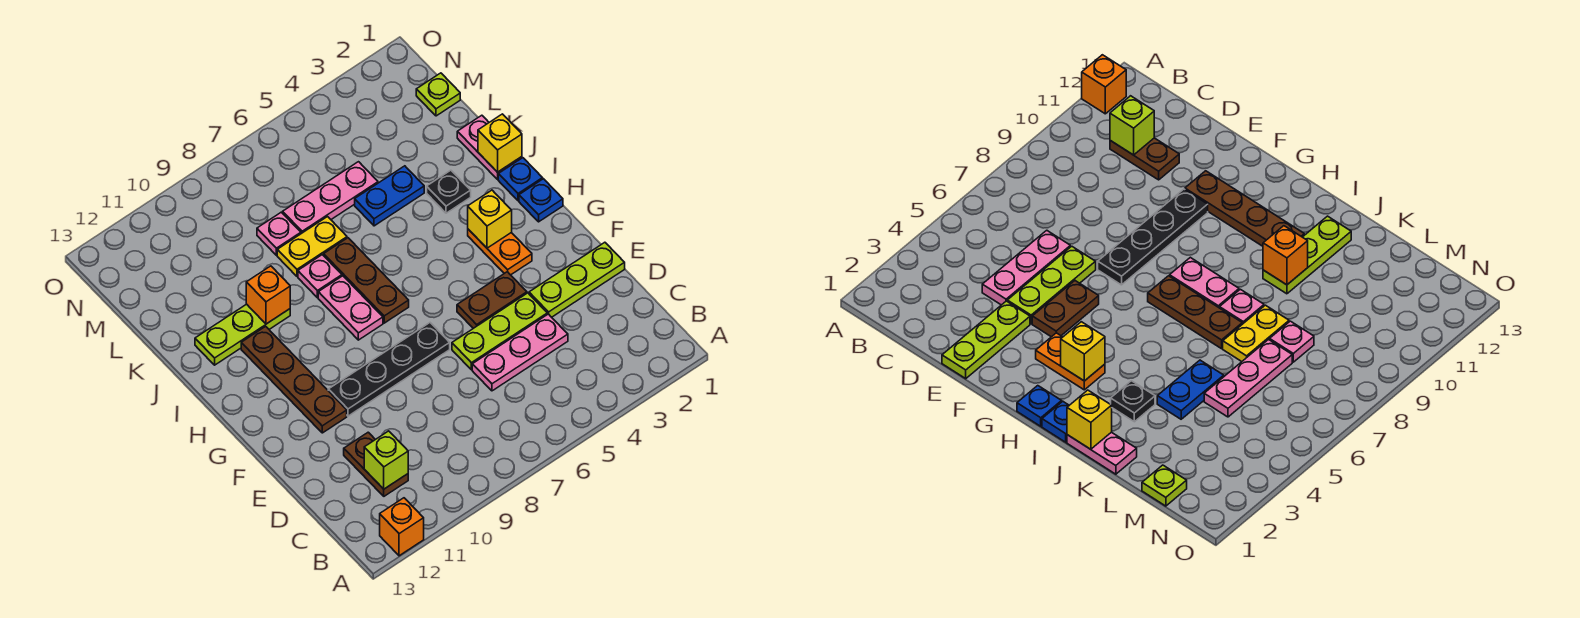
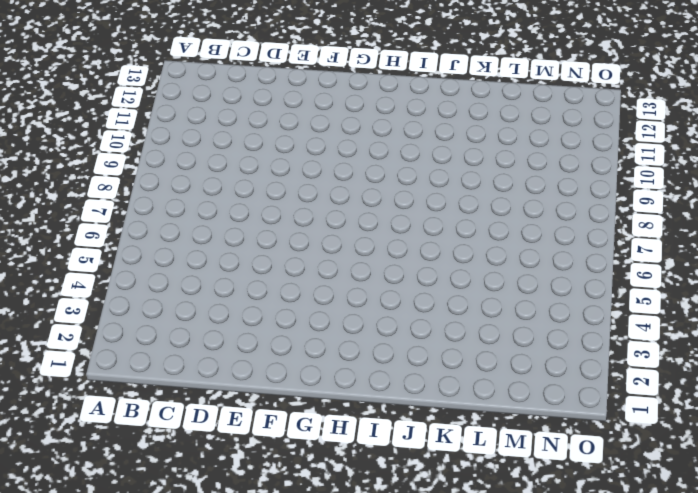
none -> orange brick A12 level 1
none -> brown plate C11:D11 level 1
none -> pink plate D4:D6 level 1

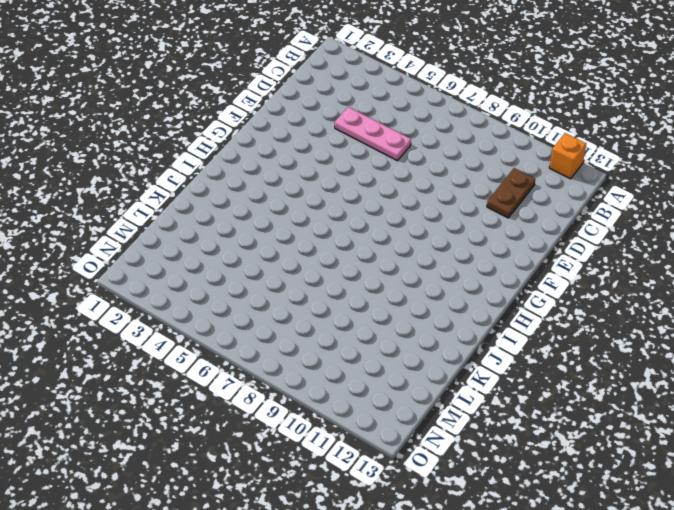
none -> lime plate E1:E3 level 1
none -> lime plate E4:E6 level 1
none -> brown plate F4:F5 level 1

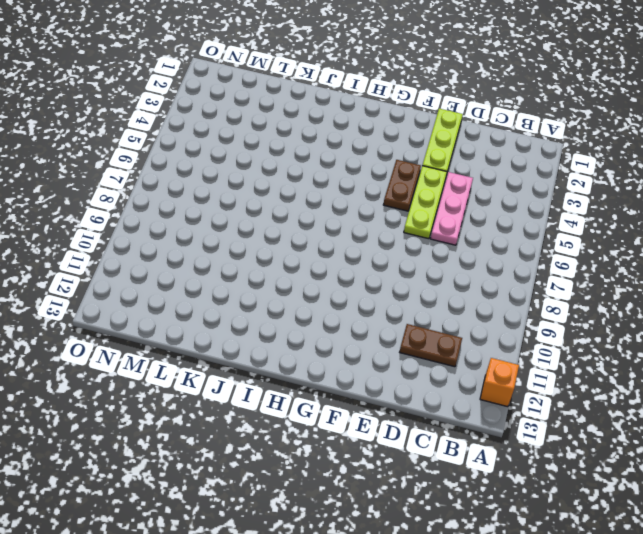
none -> black plate F7:F10 level 1
none -> brown plate F11:I11 level 1
none -> orange plate G3:H3 level 1

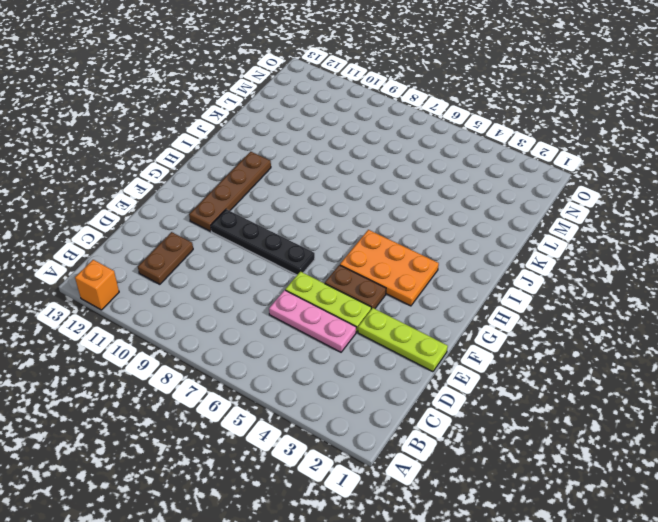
orange plate G3:H5 level 1 -> orange plate G3:H3 level 1
none -> blue plate H1 level 1
none -> brown plate H7:J7 level 1
none -> pink plate H8:I8 level 1

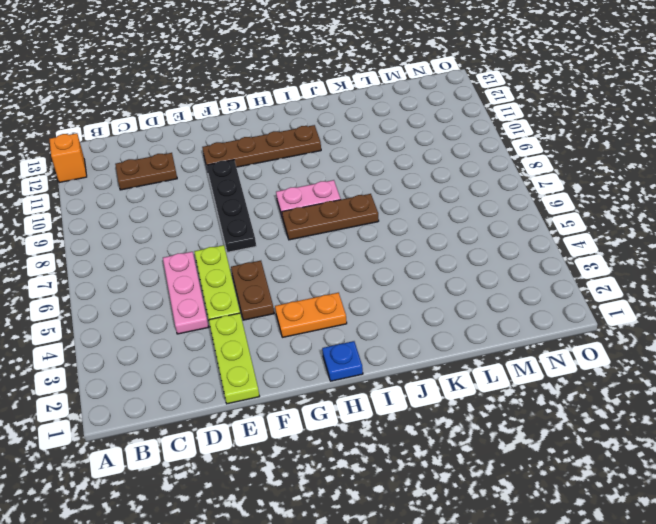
none -> blue plate I1 level 1
none -> pink plate J1:K1 level 1
none -> black plate J3 level 1

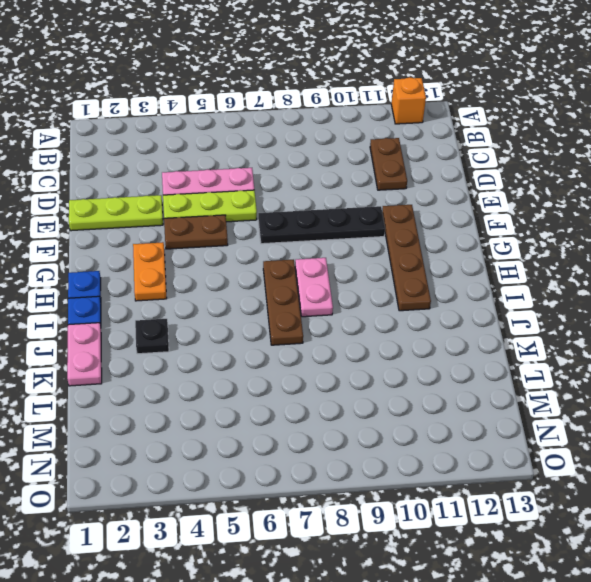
none -> pink plate J8 level 1
none -> lime plate J10:J12 level 1
none -> blue plate K4:K5 level 1

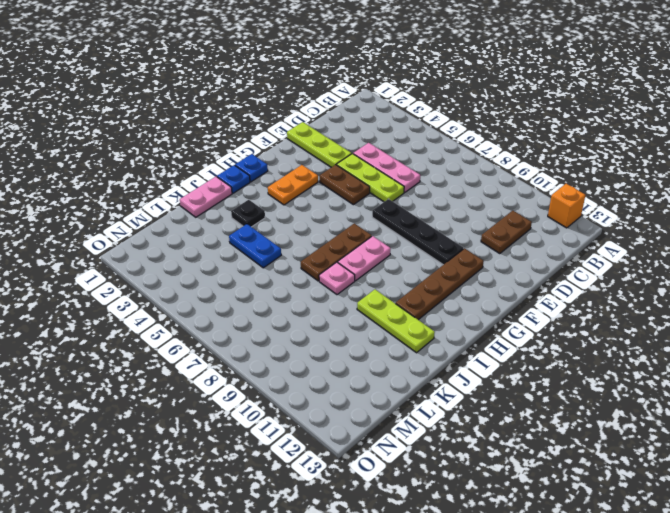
none -> yellow plate K7:K8 level 1
none -> pink plate L5:L7 level 1
none -> pink plate L8 level 1

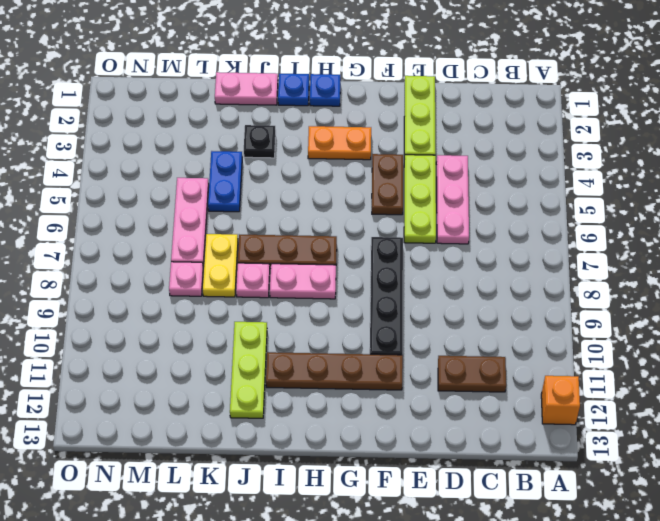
none -> lime plate M1 level 1
none -> lime brick C11 level 2
none -> yellow brick H3 level 2

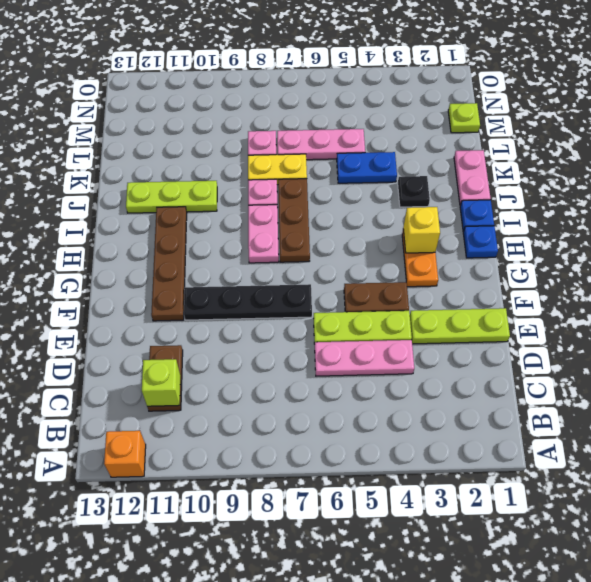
none -> yellow brick J1 level 2
none -> orange brick J10 level 2

